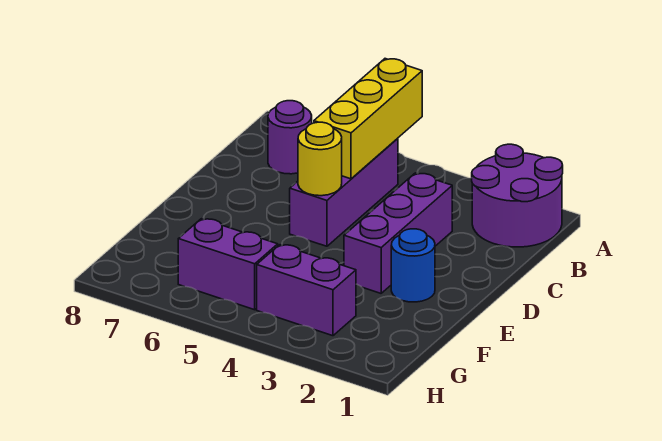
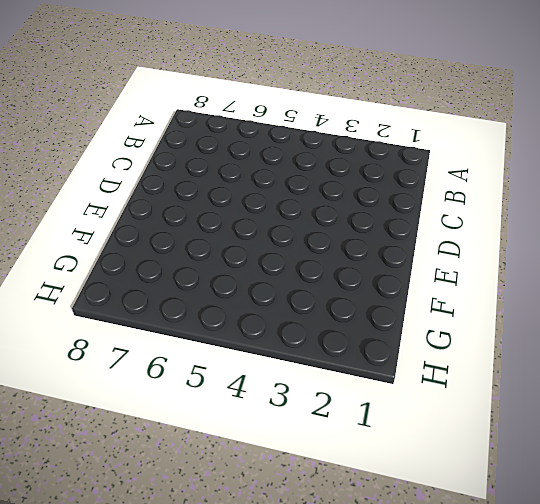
none -> purple round brick A1:B2 level 1
none -> purple brick B5:D5 level 1

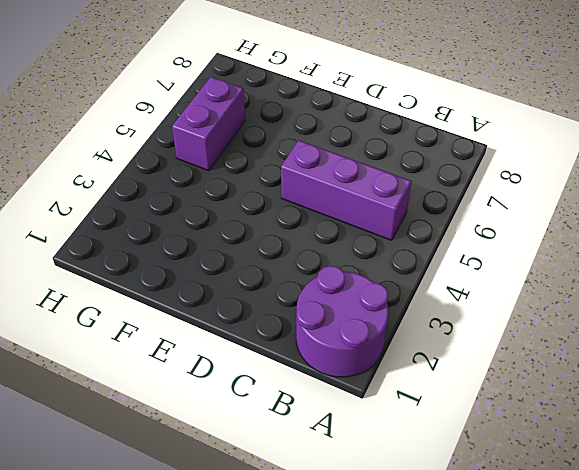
none -> purple round brick B7 level 1
none -> purple brick C3:E3 level 1

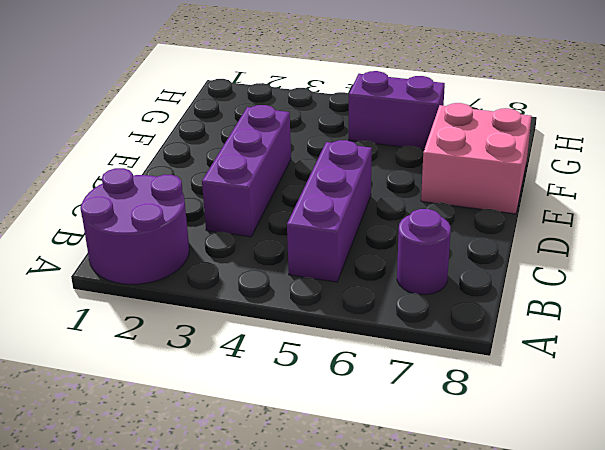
pink brick E7:F8 level 1 -> none
none -> blue round brick E2 level 1
none -> purple brick G3:G4 level 1

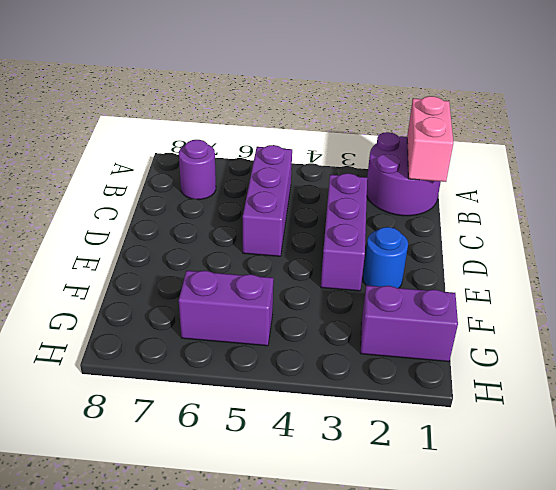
pink brick A1:B1 level 2 -> none
purple brick G1:G2 level 1 -> purple brick G3:G4 level 1
none -> yellow brick A5:C5 level 2
none -> yellow round brick D5 level 2

